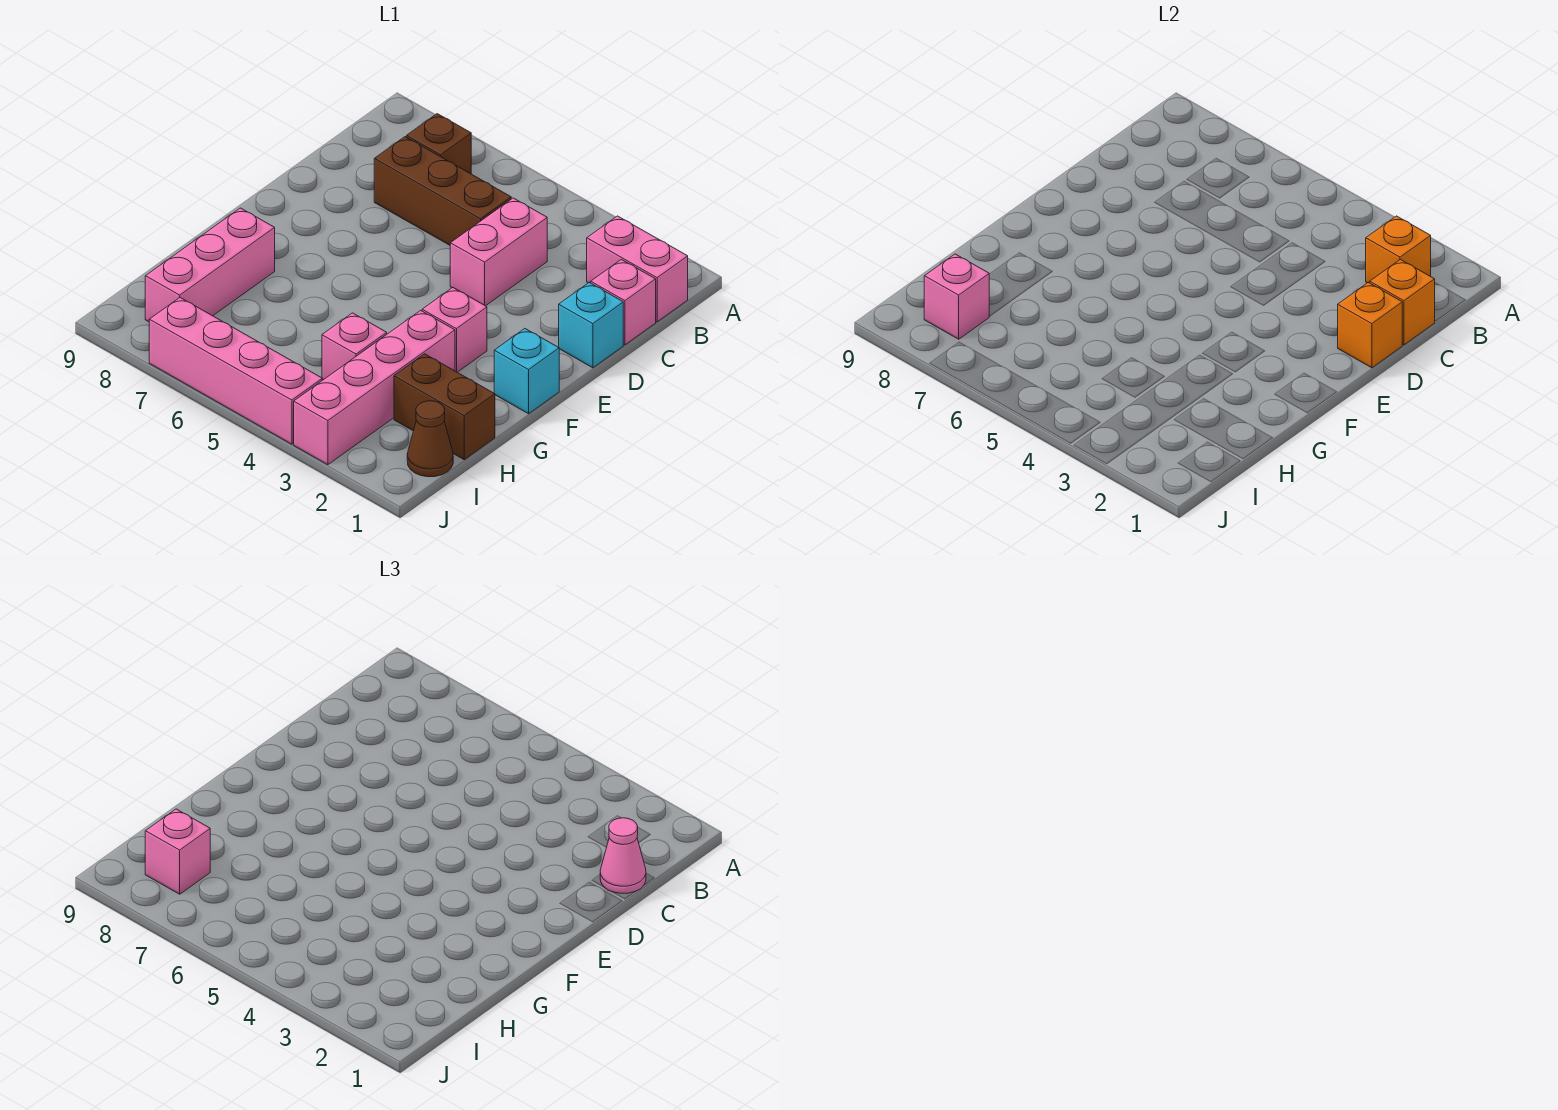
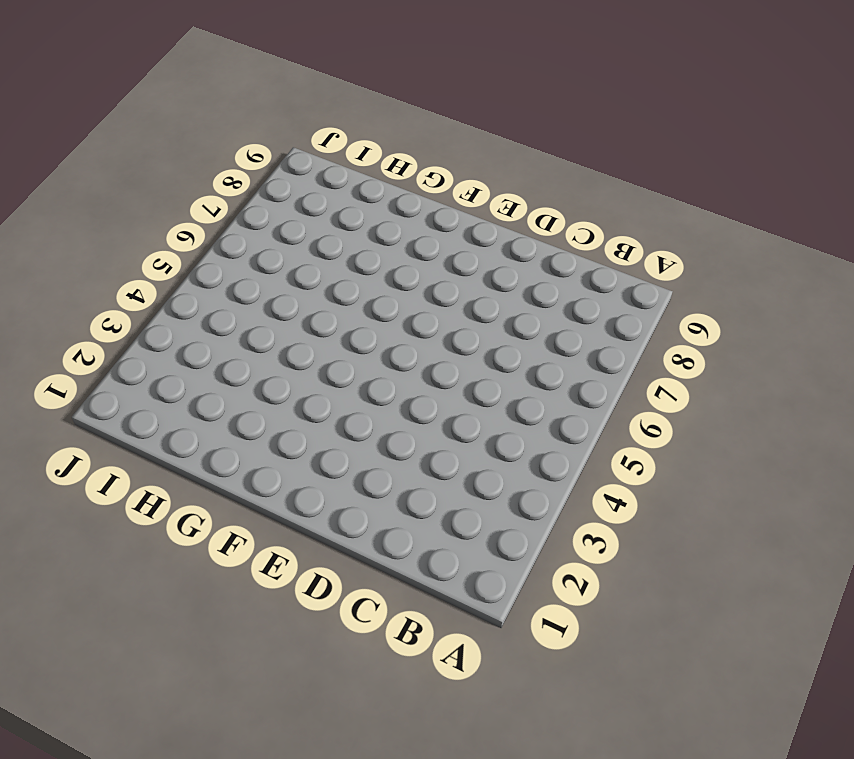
none -> pink brick B1:B2 level 1
none -> brown brick B7 level 1
none -> pink brick C1 level 1

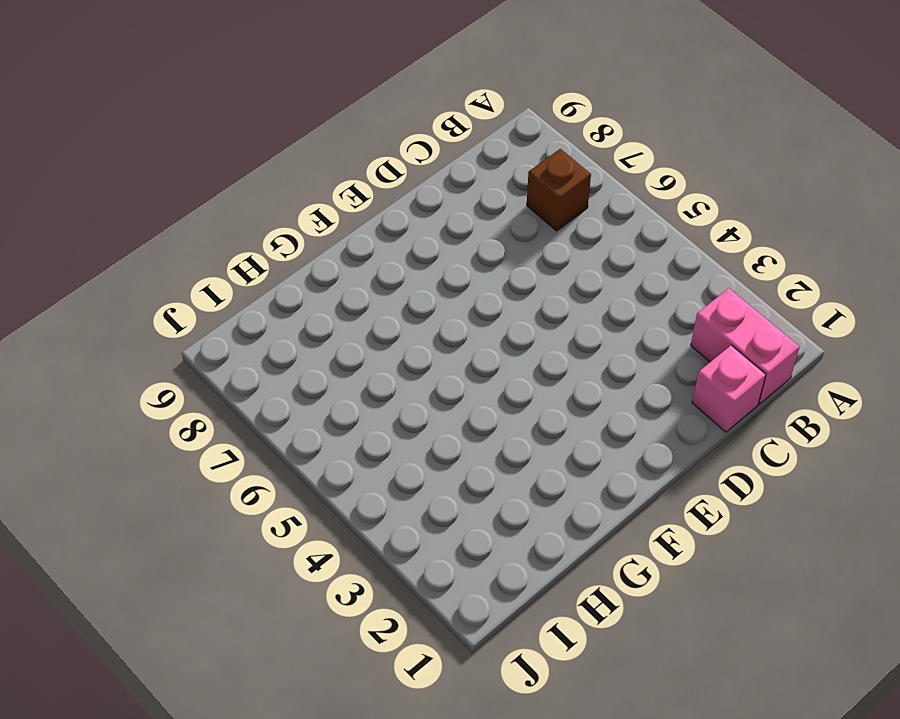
none -> pink brick C4:D4 level 1
none -> brown brick C5:C7 level 1
none -> cyan brick D1 level 1

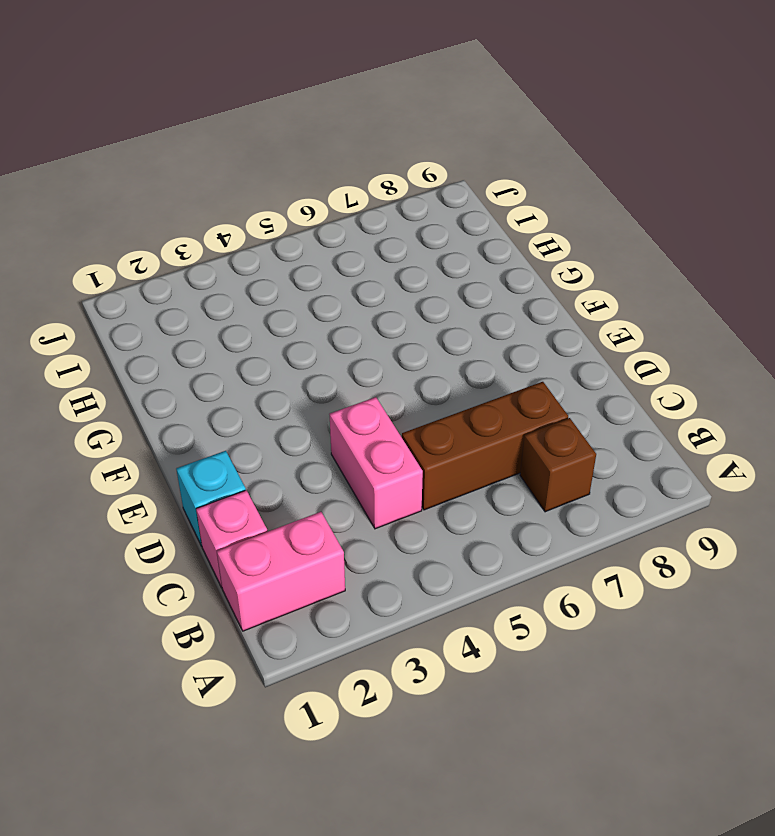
none -> cyan brick F1 level 1
none -> pink brick F3 level 1
none -> pink brick G3:J3 level 1

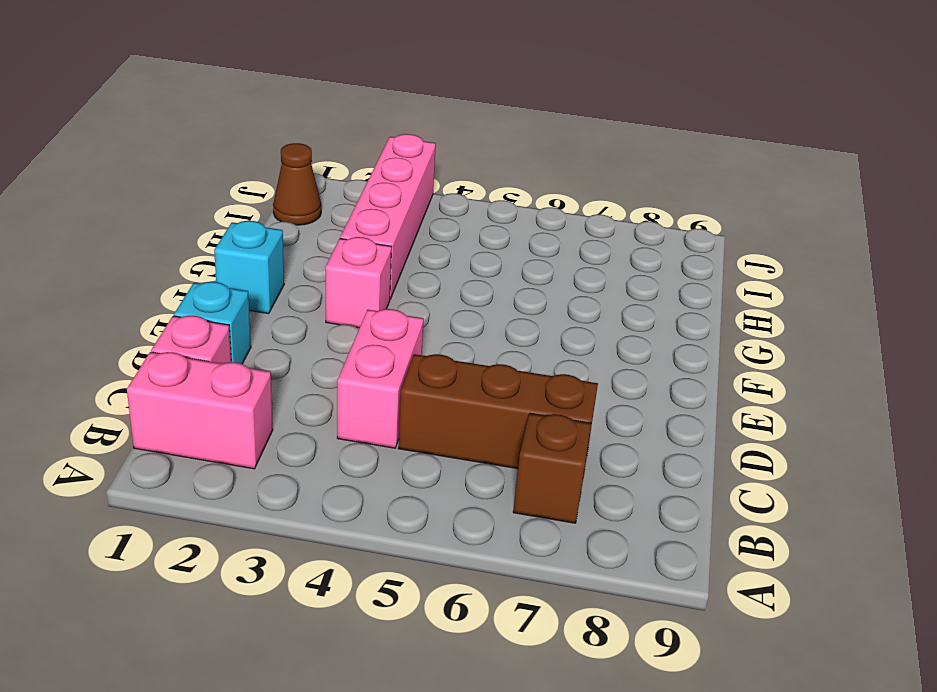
none -> pink brick G8:I8 level 1
none -> brown brick H1:H2 level 1
none -> pink brick H4 level 1

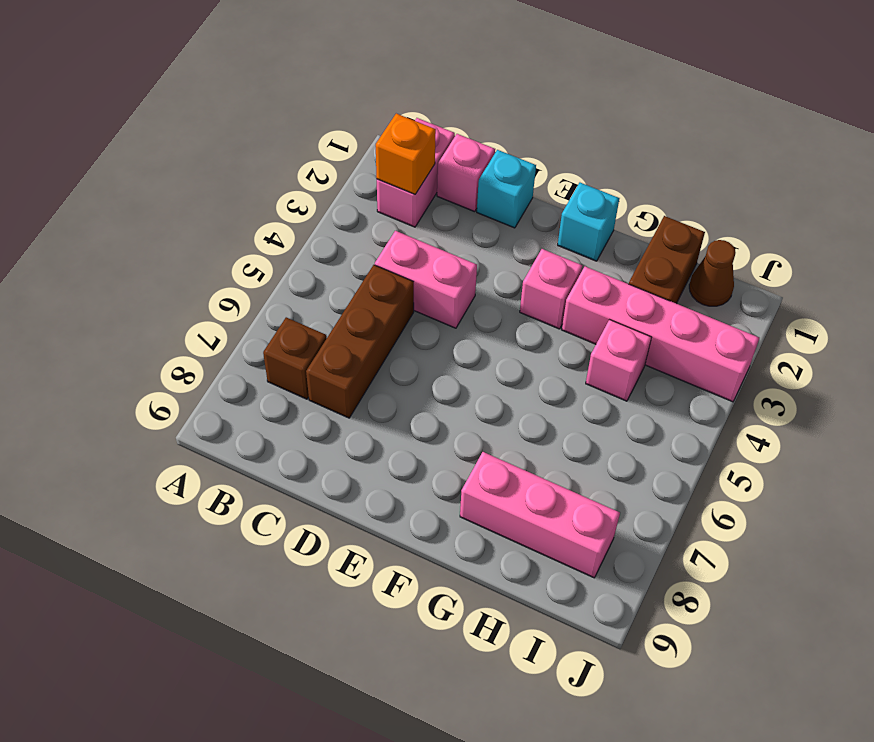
none -> pink brick J4:J7 level 1
none -> orange brick C1 level 2
none -> orange brick D1 level 2

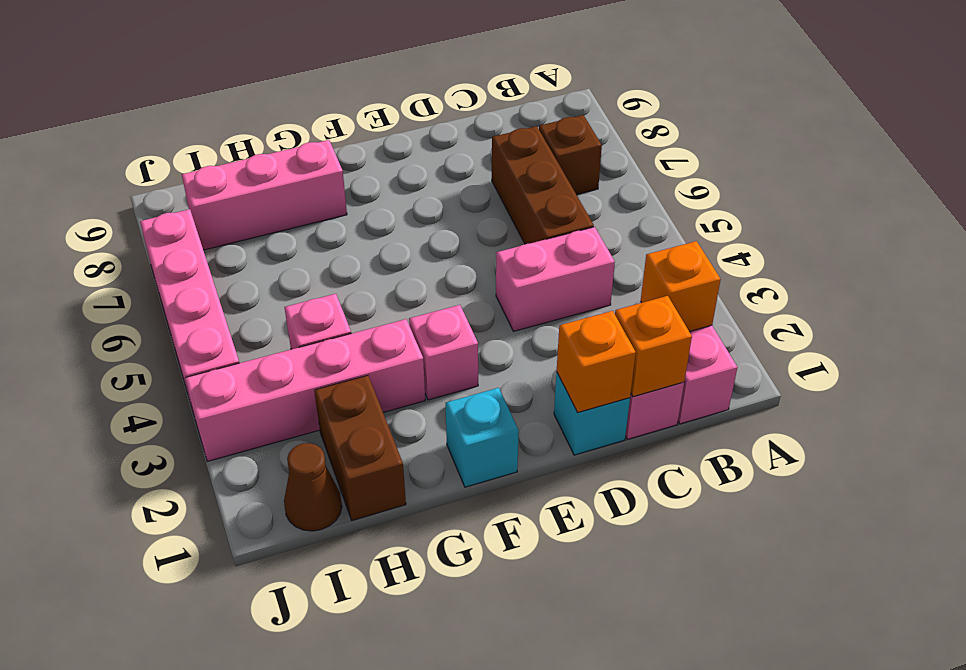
none -> pink brick I8 level 2
none -> pink cone C1 level 3
none -> pink brick I8 level 3

